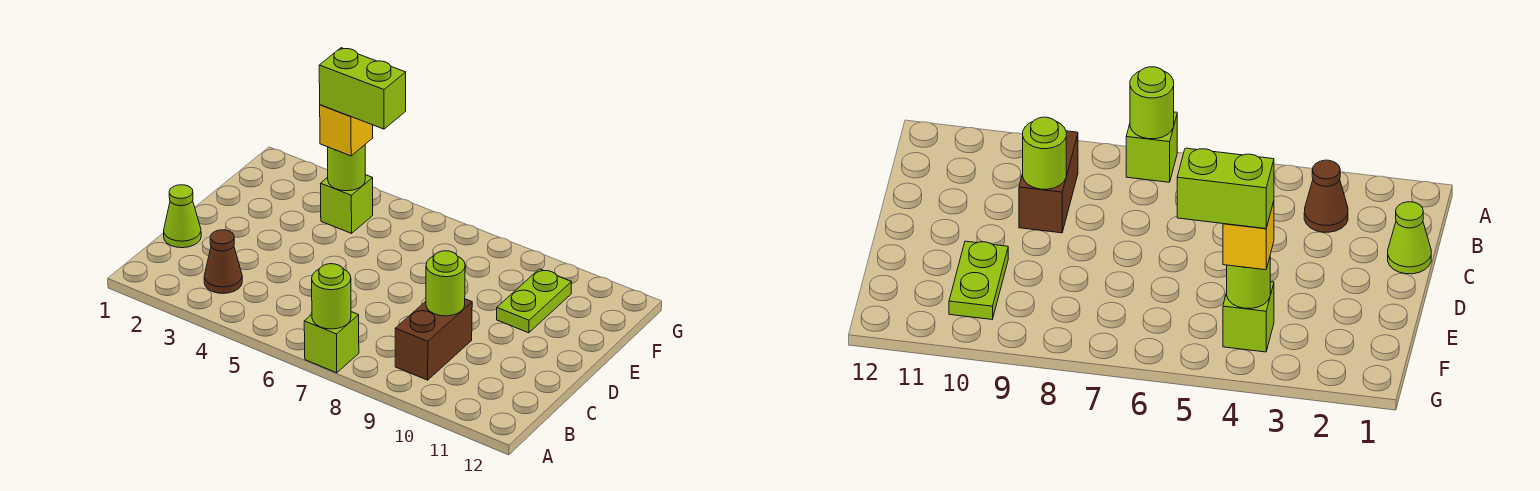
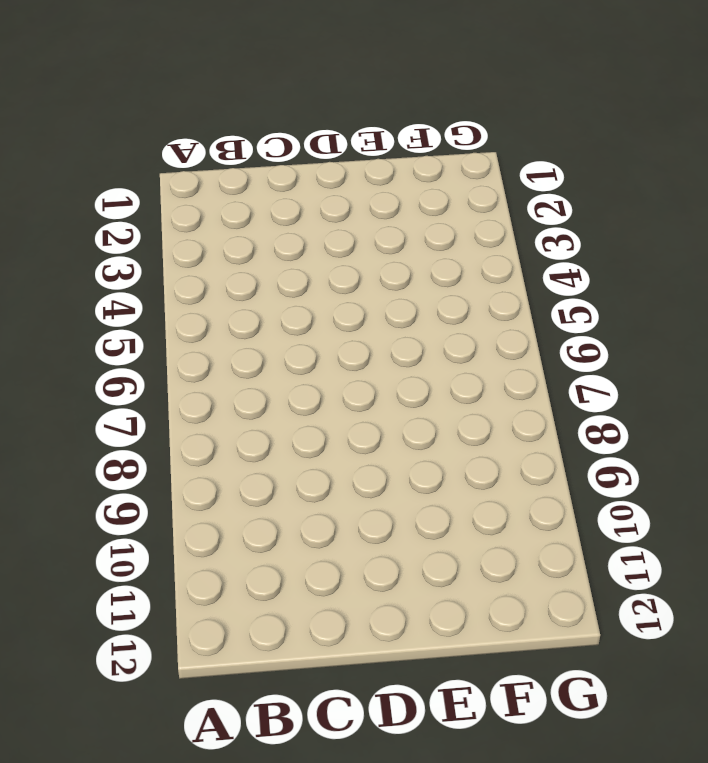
none -> lime brick A7 level 1
none -> brown cone B3 level 1

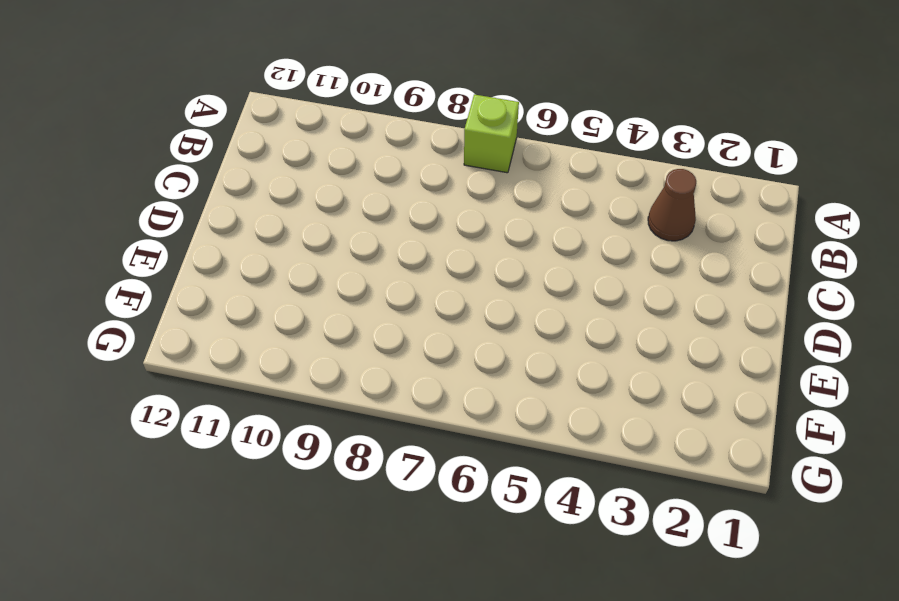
none -> brown brick B9:C9 level 1
none -> lime cone C1 level 1

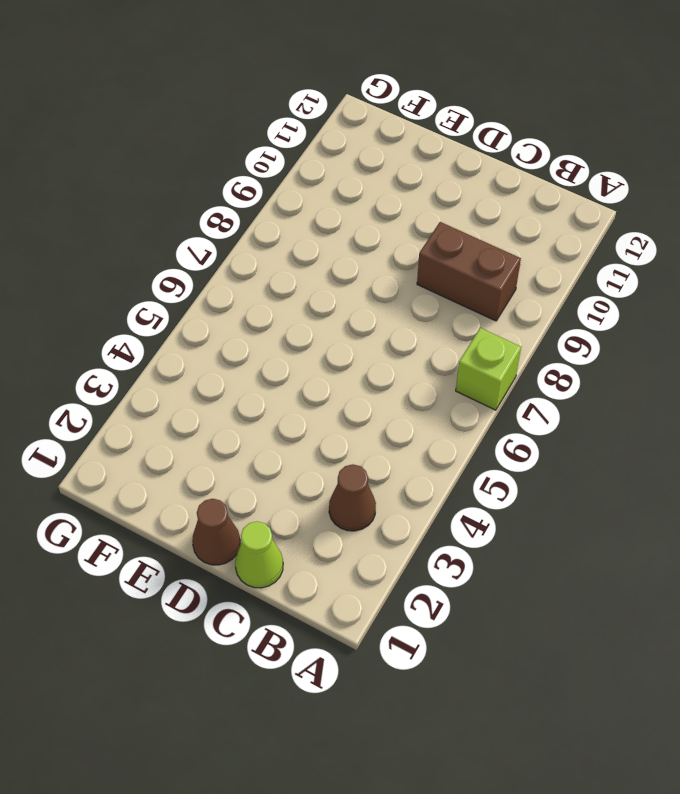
brown cone D1 level 1 -> none
none -> lime plate E10:F10 level 1
none -> lime brick F4 level 1

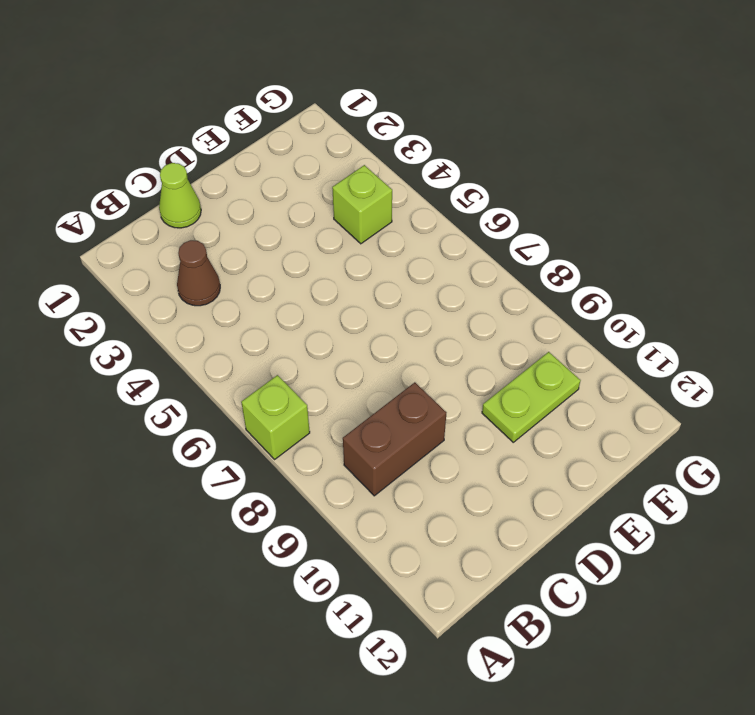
none -> lime round brick A7 level 2
none -> lime round brick C9 level 2

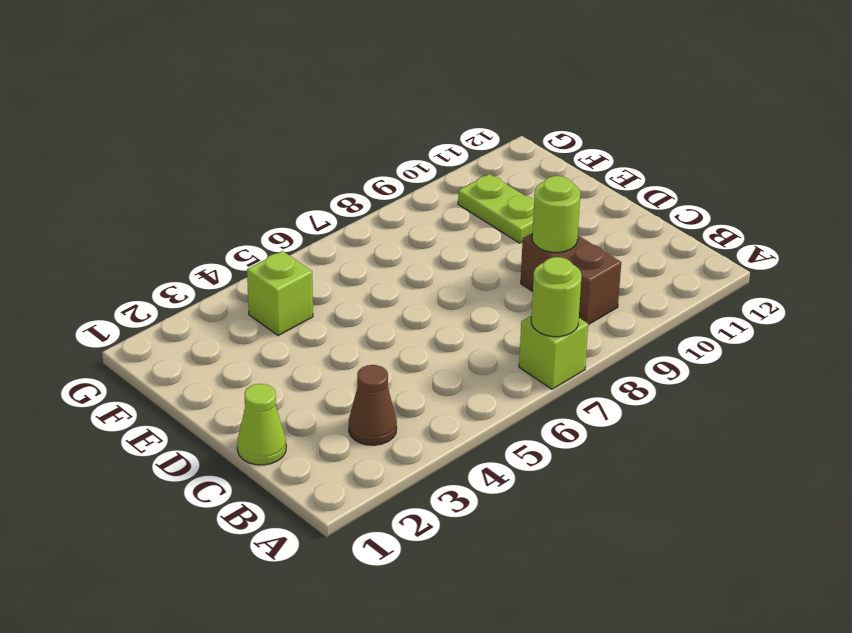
none -> lime round brick F4 level 2
none -> yellow brick F4 level 3

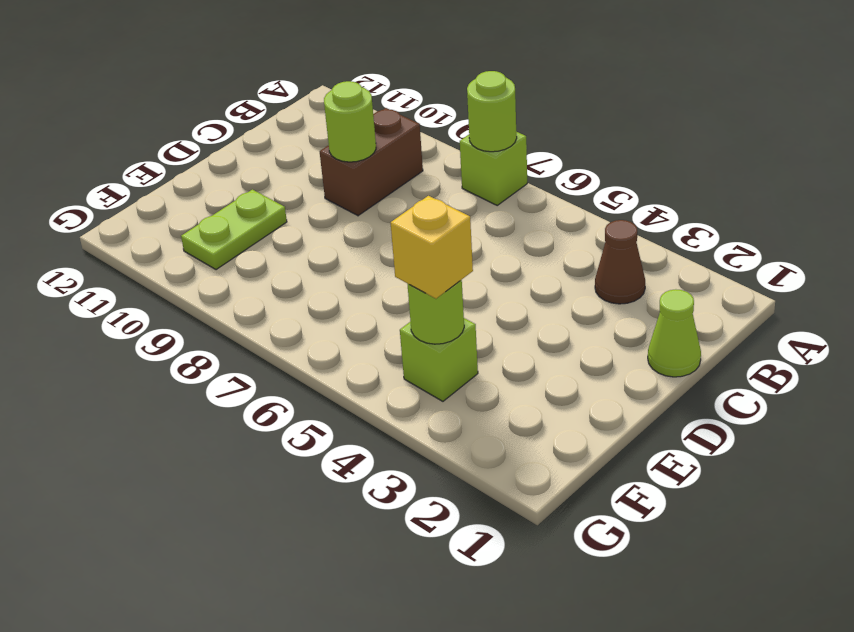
none -> lime brick F4:F5 level 4

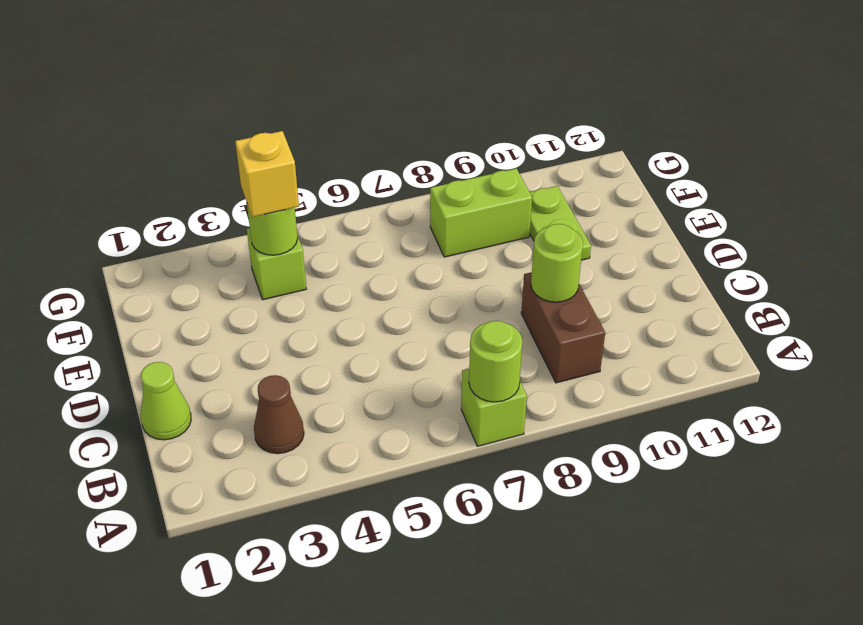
lime brick F8:F9 level 1 -> lime brick F4:F5 level 4

